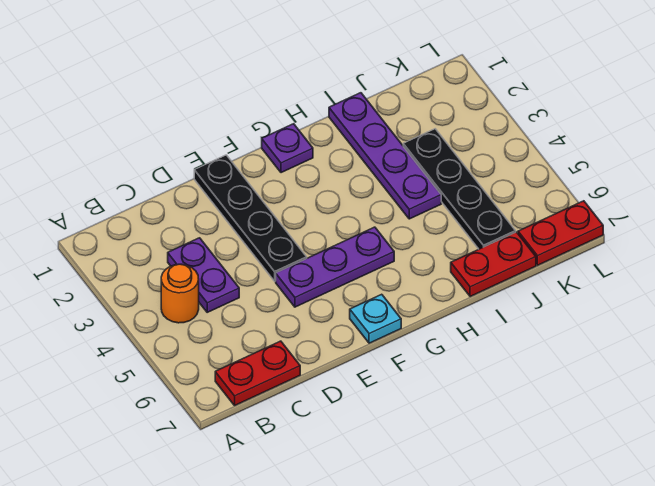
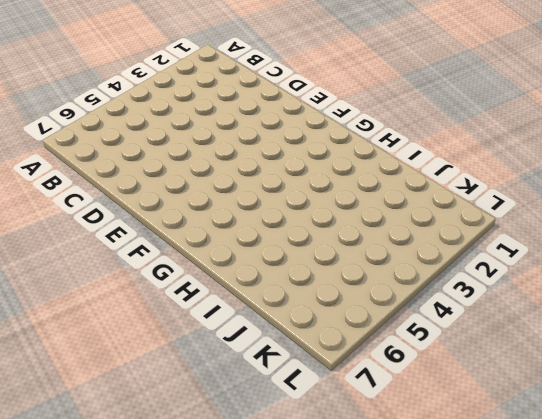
none -> orange round brick B4 level 1
none -> red plate B7:C7 level 1

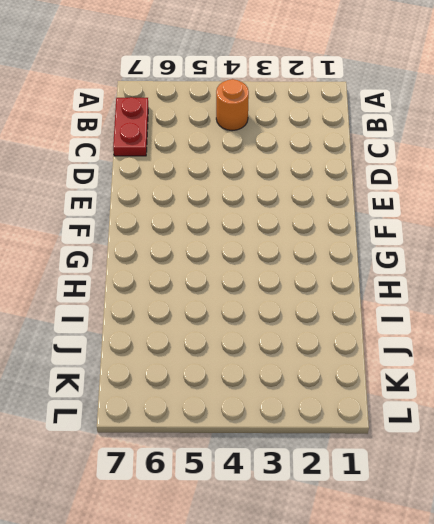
none -> purple plate C3:C4 level 1
none -> black plate E1:E4 level 1

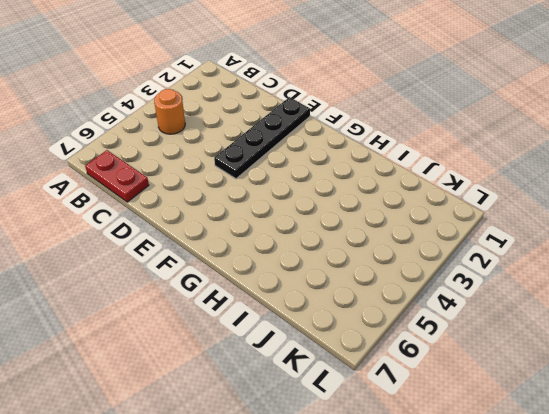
none -> purple plate C3:C4 level 1
none -> purple plate E5:G5 level 1

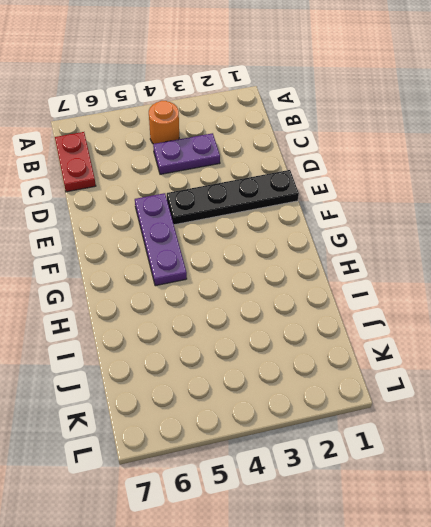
none -> cyan plate F7 level 1
none -> purple plate G1 level 1

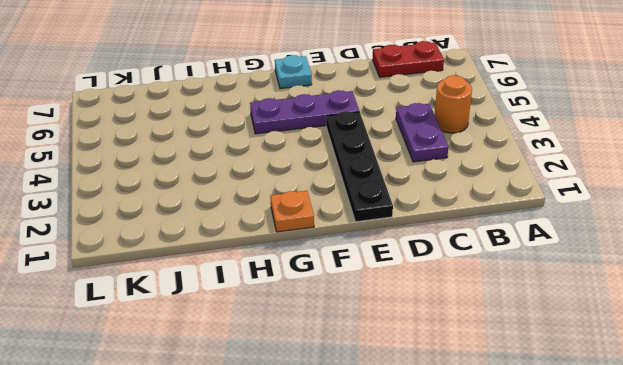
orange plate G1 level 1 -> purple plate G1 level 1
none -> purple plate I1:I4 level 1
none -> red plate I7:J7 level 1

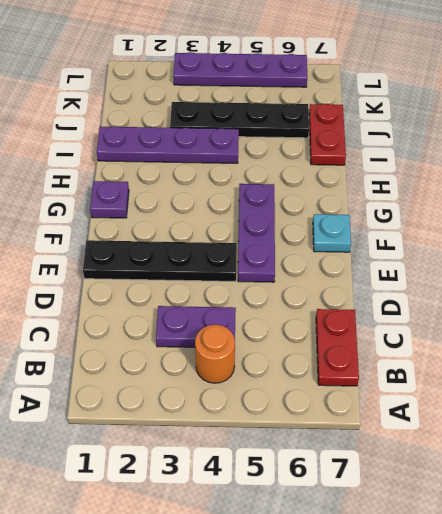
purple plate L3:L6 level 1 -> none
none -> red plate K7:L7 level 1

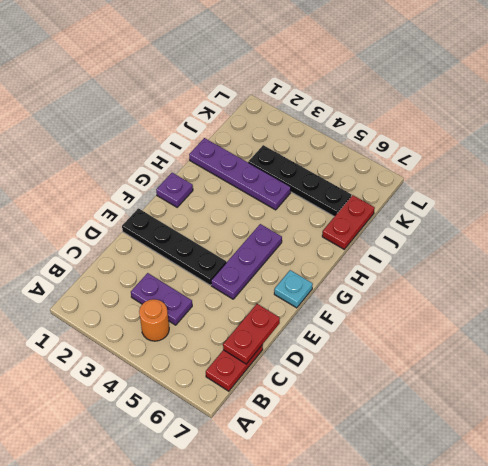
red plate C7:D7 level 2 -> red plate K7:L7 level 1

